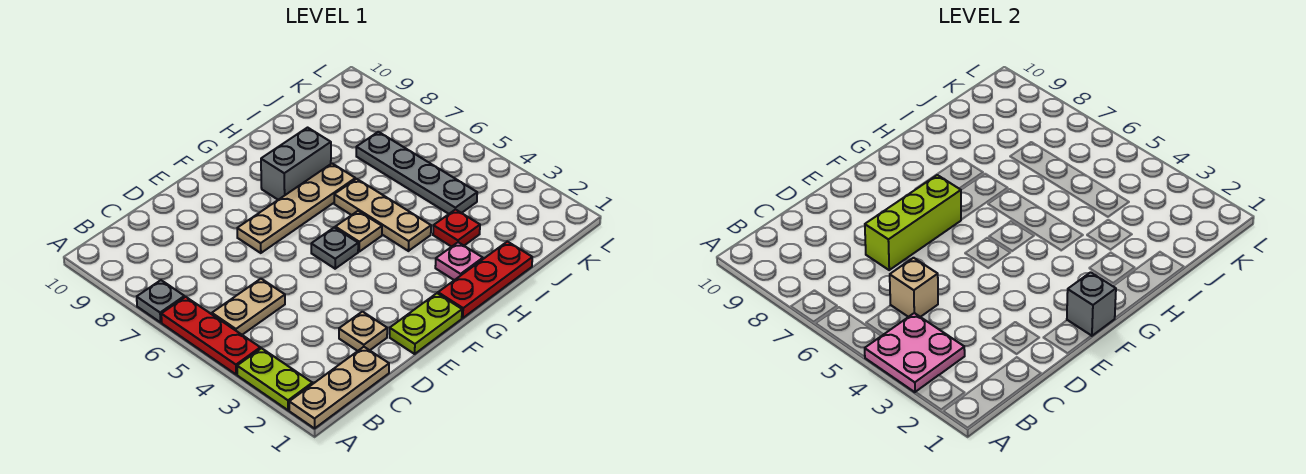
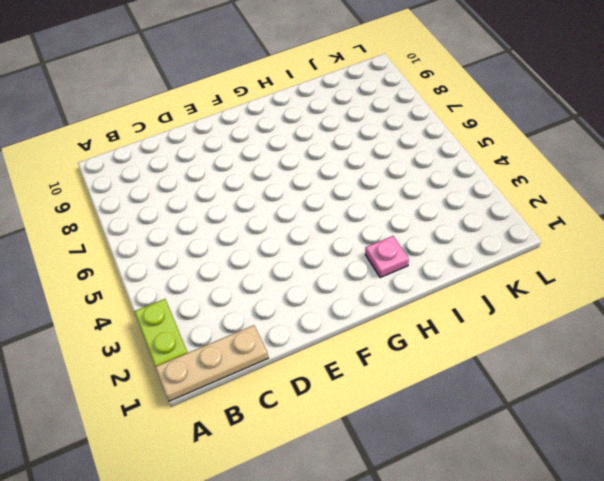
none -> red plate A4:A6 level 1
none -> grey plate A7 level 1
none -> tan plate B5:C5 level 1

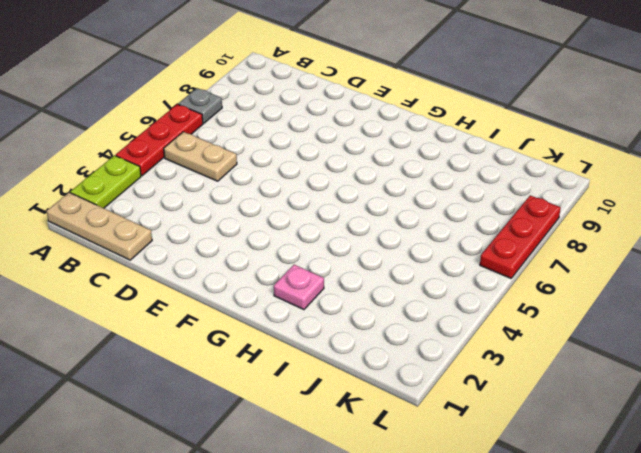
red plate L6:L8 level 1 -> red plate G1:I1 level 1
none -> tan plate D2 level 1
none -> lime plate E1:F1 level 1
none -> tan plate E7:H7 level 1

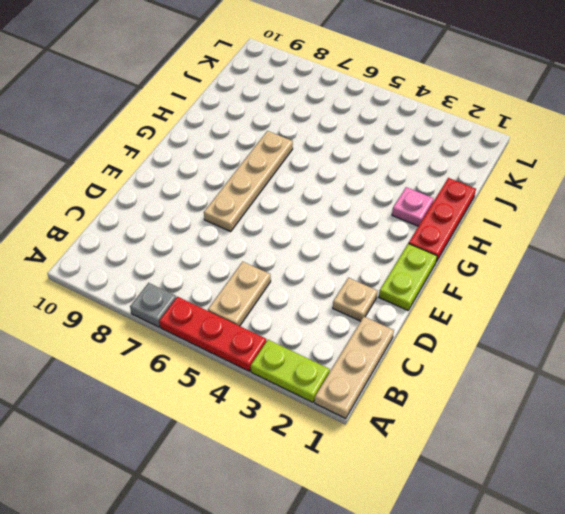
none -> grey plate F5 level 1
none -> tan plate G5 level 1
none -> grey brick G8:H8 level 1

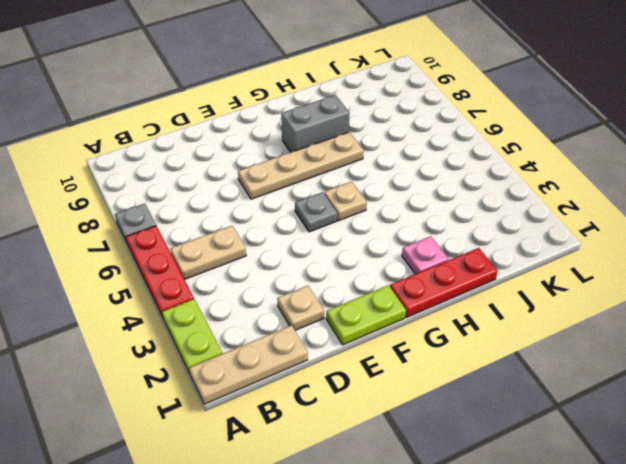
none -> tan plate H4:H6 level 1
none -> red plate I3 level 1
none -> grey plate J4:J7 level 1

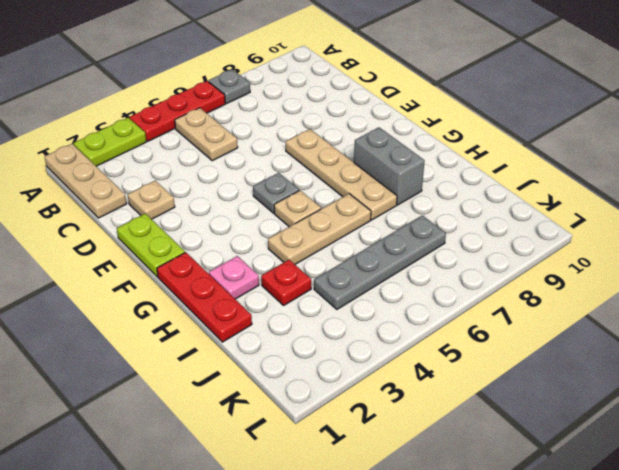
none -> pink plate A3:B4 level 2
none -> tan brick C5 level 2
none -> lime brick D7:F7 level 2

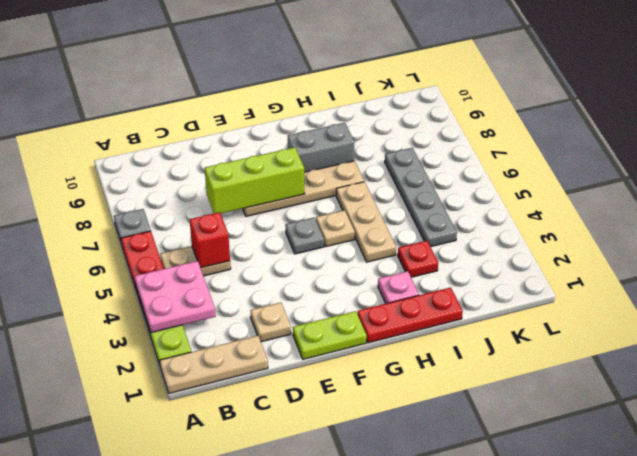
red brick C5 level 2 -> tan brick C5 level 2
none -> grey brick F1 level 2

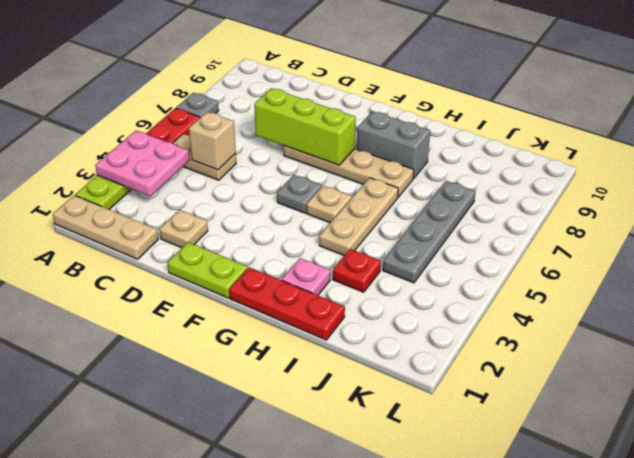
none -> grey brick F1 level 2

